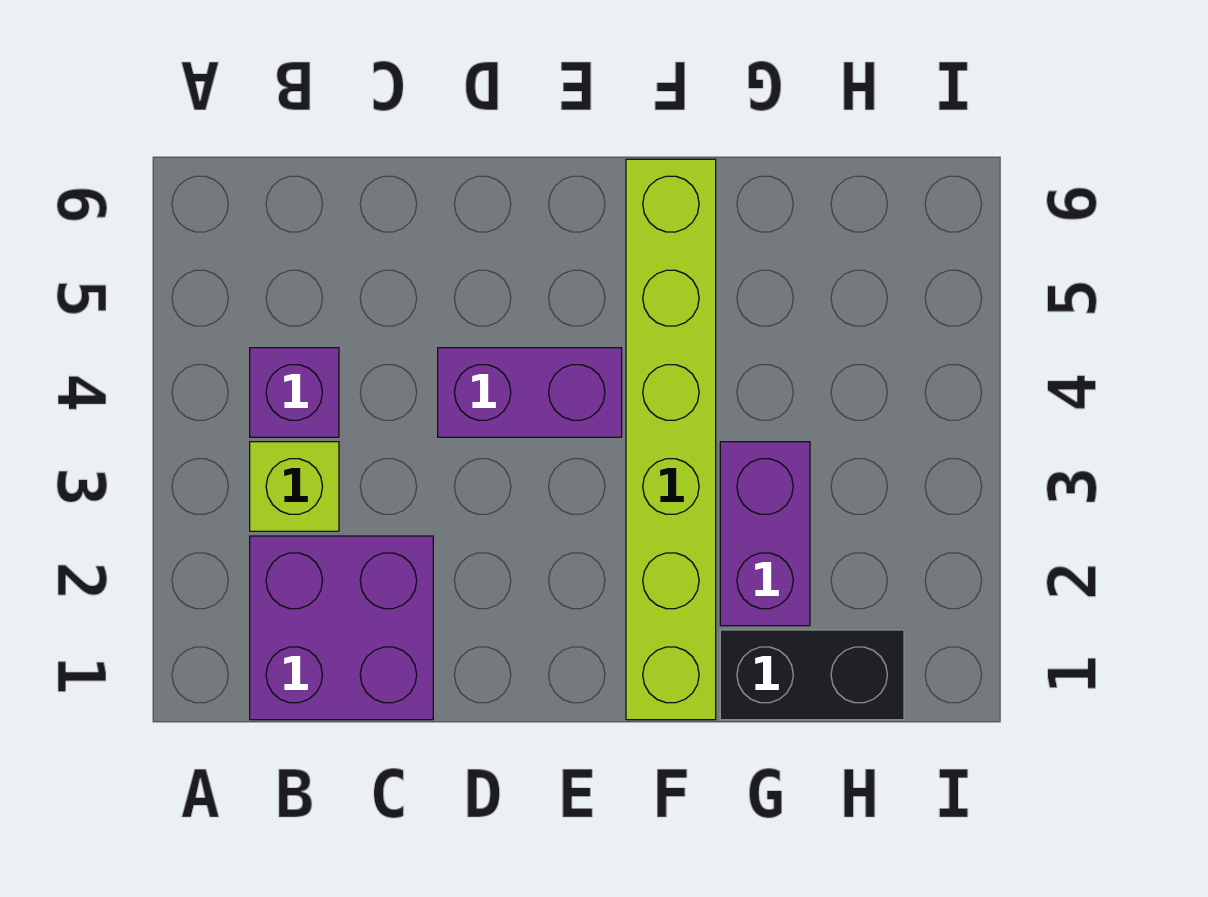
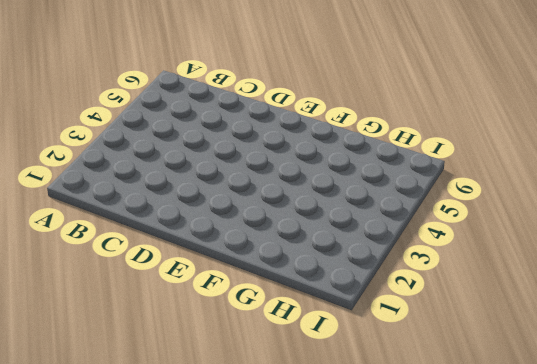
none -> purple brick B1:C2 level 1
none -> lime brick B3 level 1

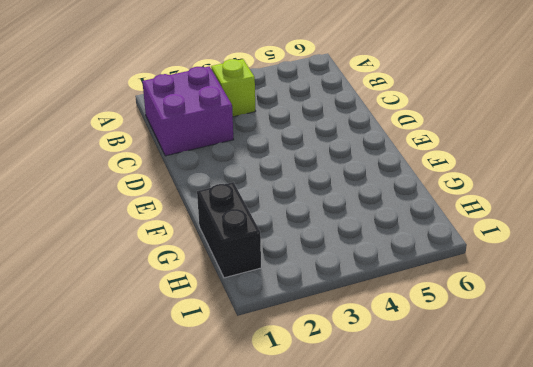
none -> purple brick B4 level 1
none -> purple brick D4:E4 level 1

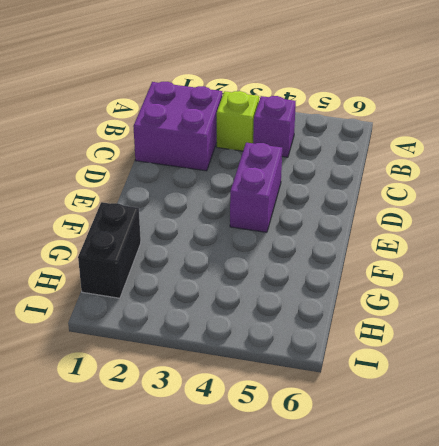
none -> lime brick F1:F6 level 1
none -> purple brick G2:G3 level 1

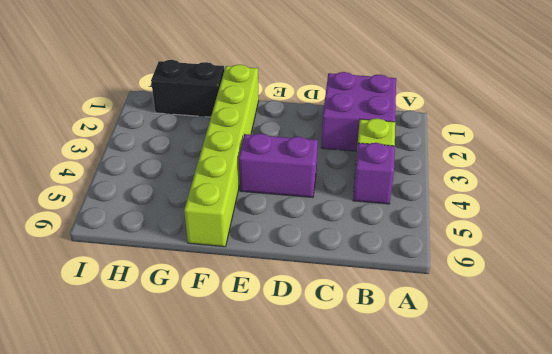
none -> purple brick G2:G3 level 1

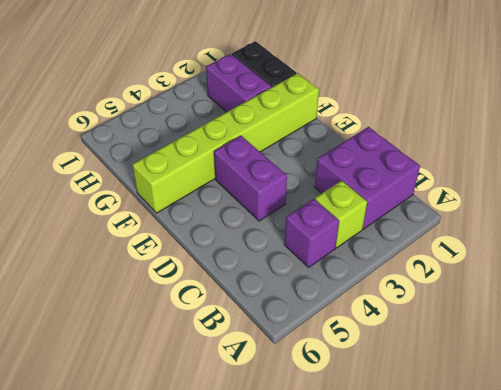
purple brick G2:H2 level 1 -> purple brick G2:G3 level 1

